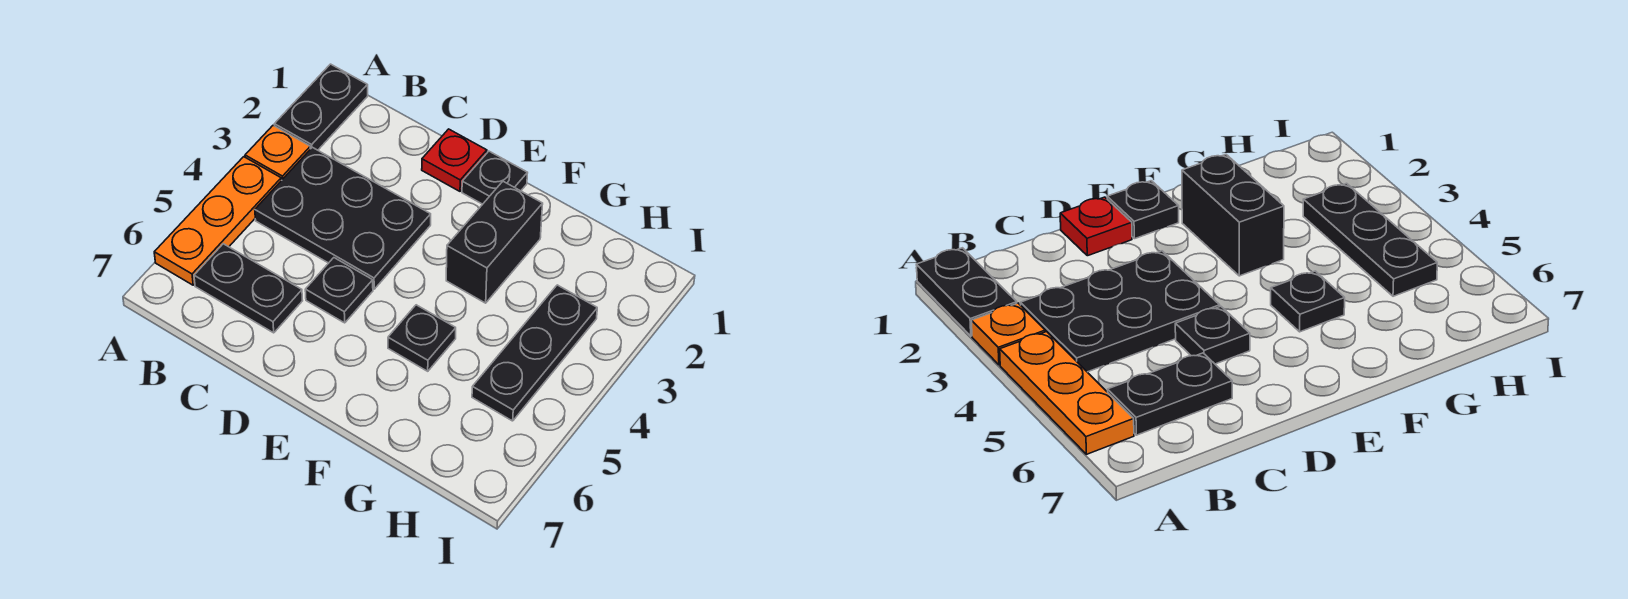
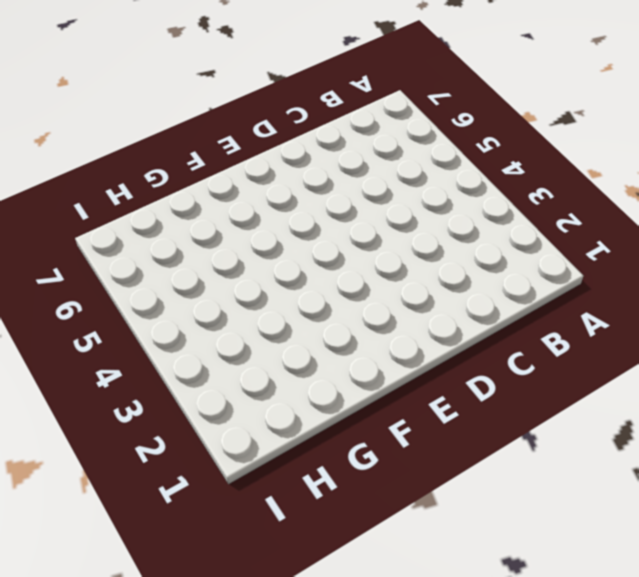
none -> black plate A1:A2 level 1
none -> orange plate A3 level 1

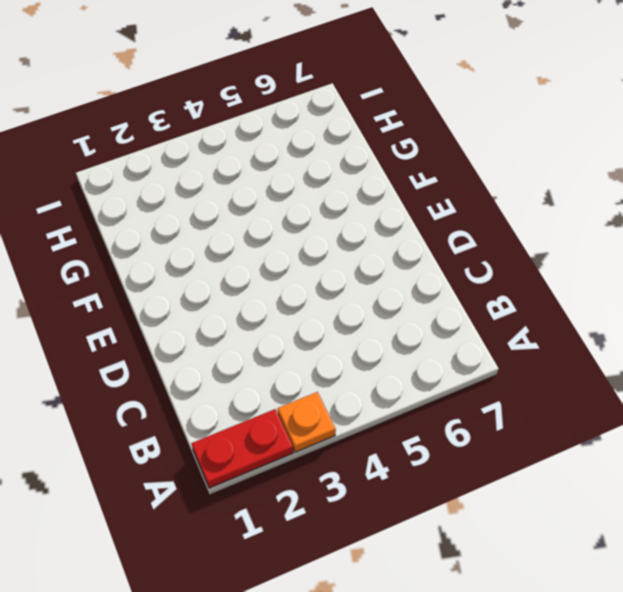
red plate A1:A2 level 1 -> black plate A1:A2 level 1
none -> orange plate A4:A6 level 1
none -> black plate B3:D4 level 1

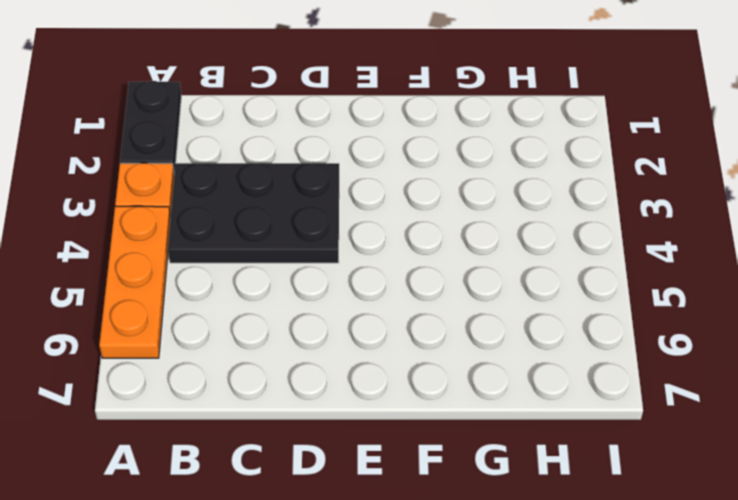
none -> black plate B6:C6 level 1
none -> red plate D1 level 1

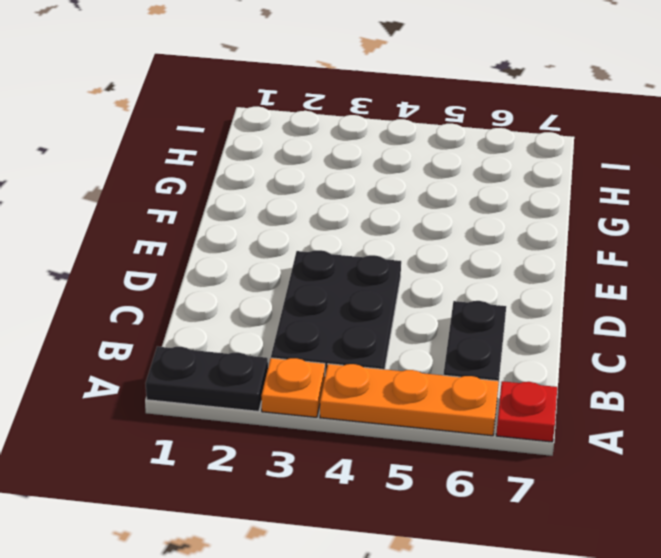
red plate A7 level 1 -> red plate D1 level 1
none -> black plate D5 level 1
none -> black plate E1 level 1

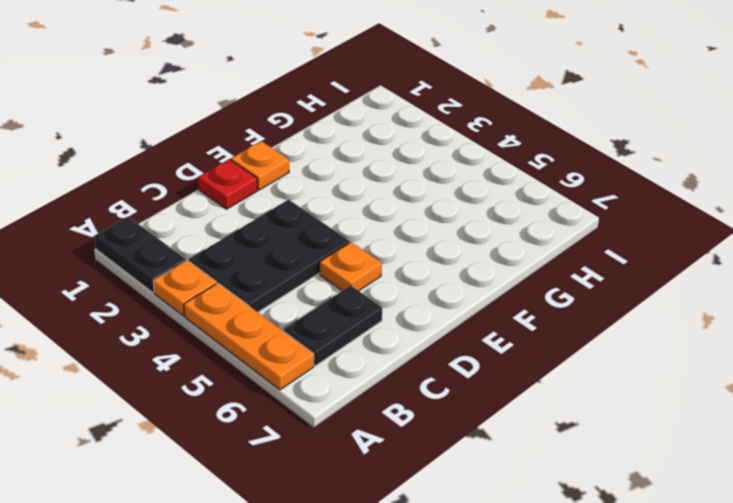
orange plate D5 level 1 -> black plate D5 level 1
orange plate E1 level 1 -> black plate E1 level 1
none -> black brick F2:F3 level 1
none -> black plate F5 level 1

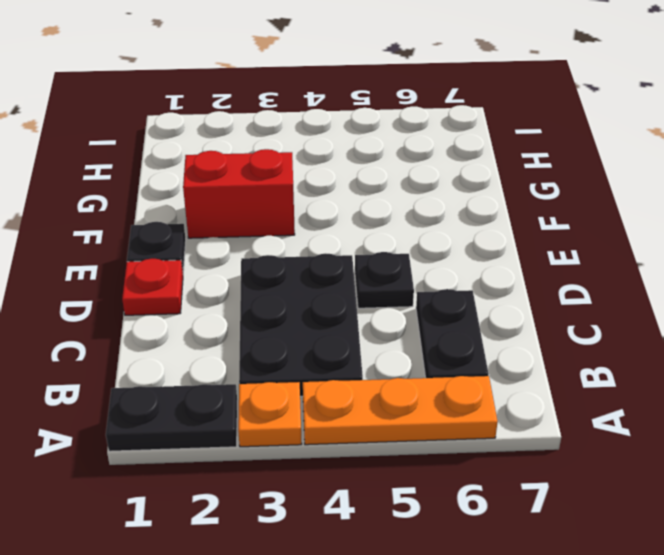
red brick F2:F3 level 1 -> black brick F2:F3 level 1
none -> black plate F5 level 1
none -> black plate H3:H5 level 1

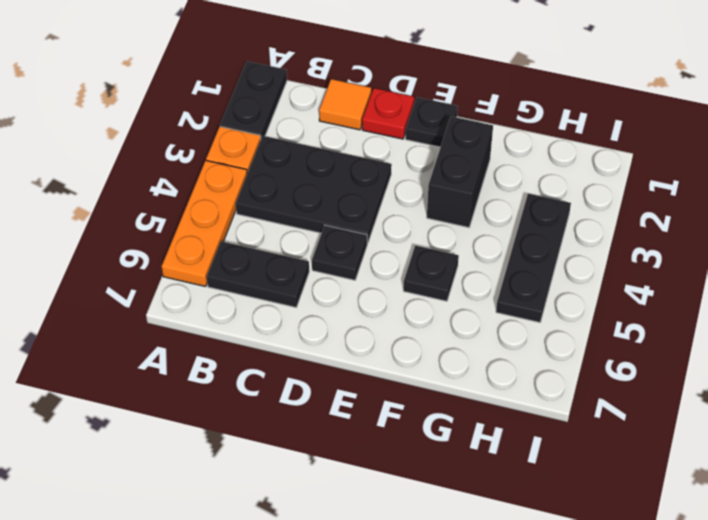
orange tile C1 level 1 -> none

